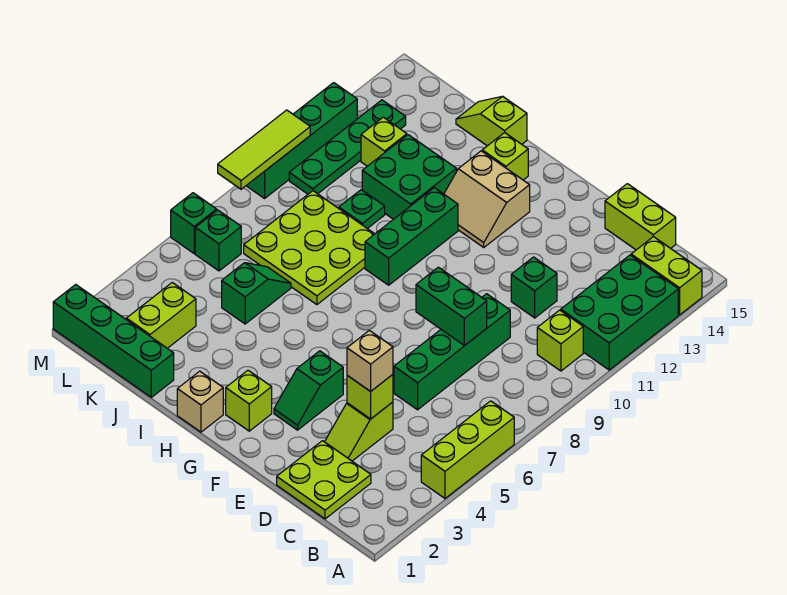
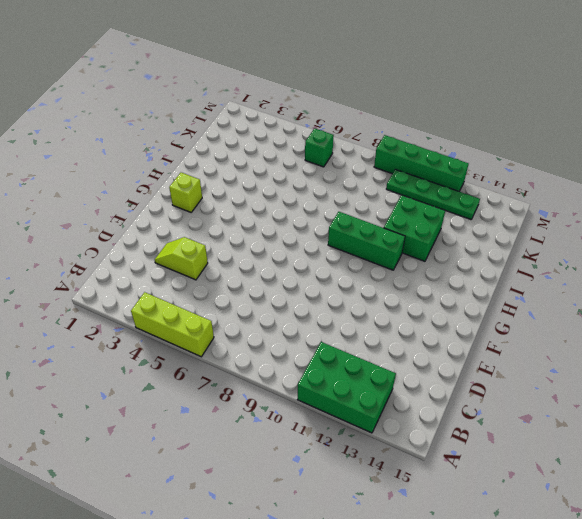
none -> lime brick A14:B14 level 1
none -> lime brick B10 level 1
none -> lime plate C1:D2 level 1
none -> lime brick C15:D15 level 1

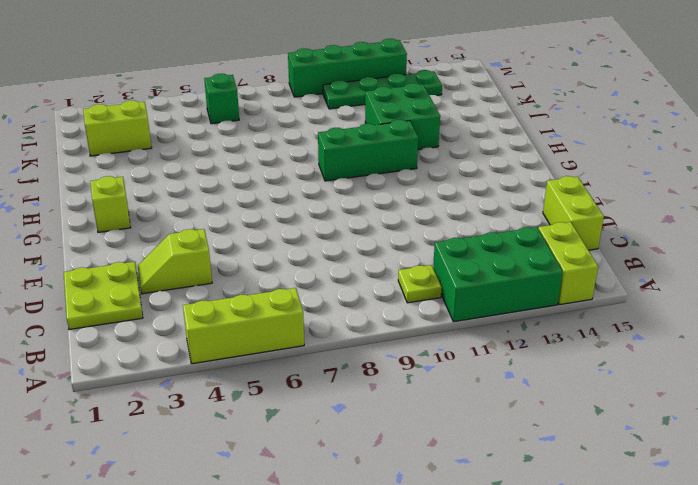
lime plate B10 level 1 -> lime brick B10 level 1
none -> green brick D6:D9 level 1
none -> green brick D11 level 1
none -> green slope F3:F4 level 1 top 4
none -> tan slope G12:H13 level 1 top 13

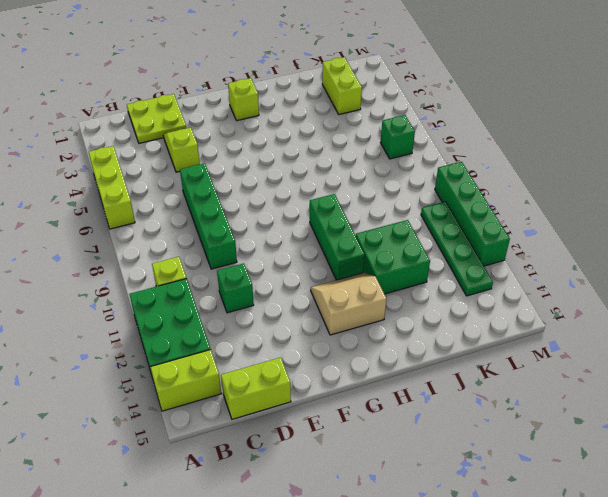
none -> green slope F3:F4 level 1 top 4
none -> tan brick H1 level 1
none -> lime brick H14 level 1
none -> lime plate I7:K9 level 1

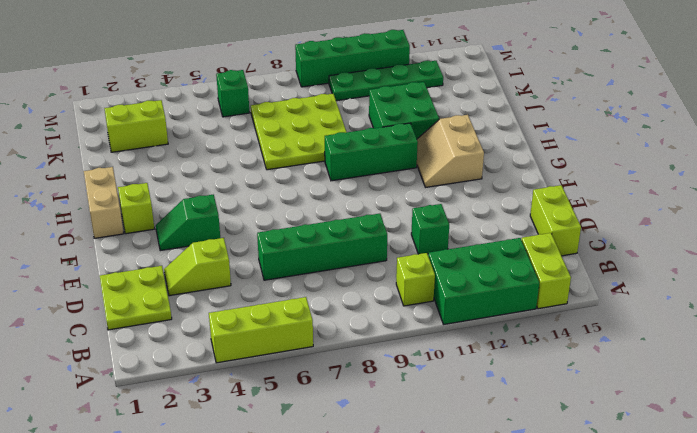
tan brick G1:H1 level 1 -> tan brick H1 level 1
none -> lime brick H14 level 1
none -> lime slope I15:J15 level 1 top I
none -> green brick J1:M1 level 1
none -> green slope J5:J6 level 1 top 5

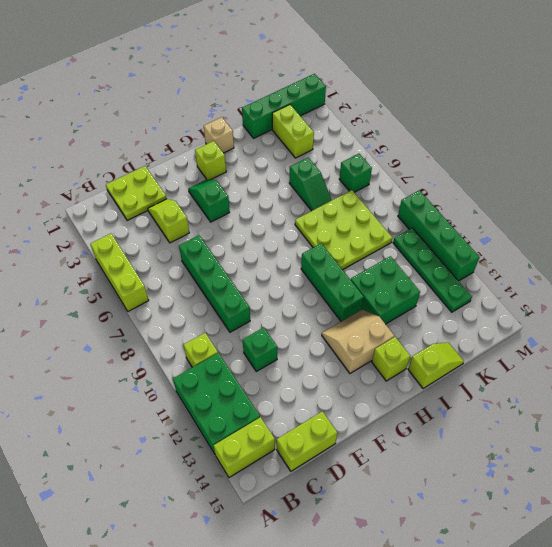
none -> green plate J10 level 1
none -> lime brick K12 level 1
none -> green brick M6 level 1
none -> lime brick D4 level 2

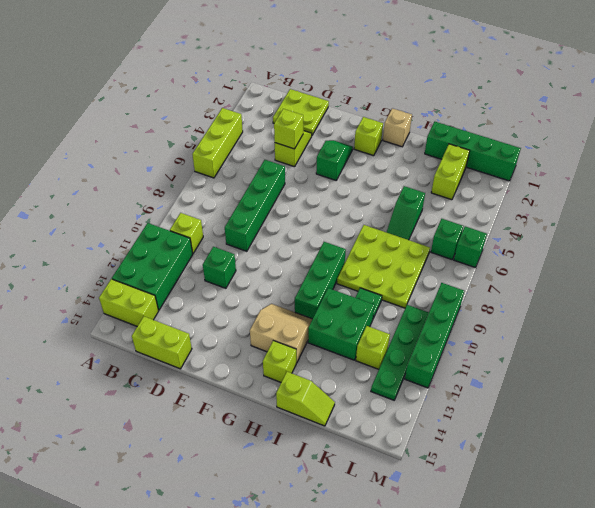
none -> green brick D8:E8 level 2
none -> lime tile M8:M10 level 2
none -> tan brick D4 level 3

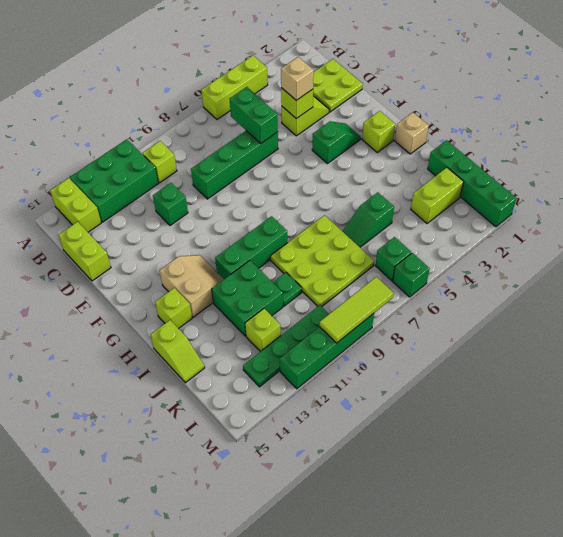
green brick C6:D6 level 2 -> green brick D8:E8 level 2

